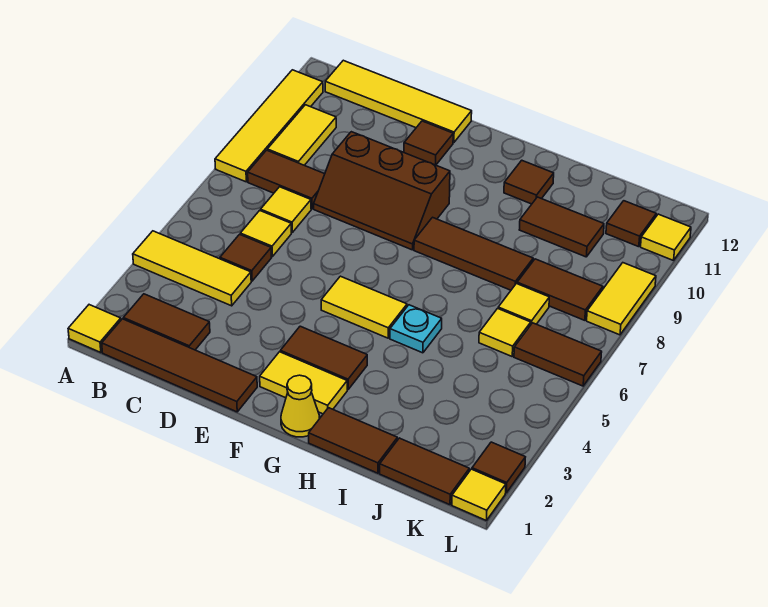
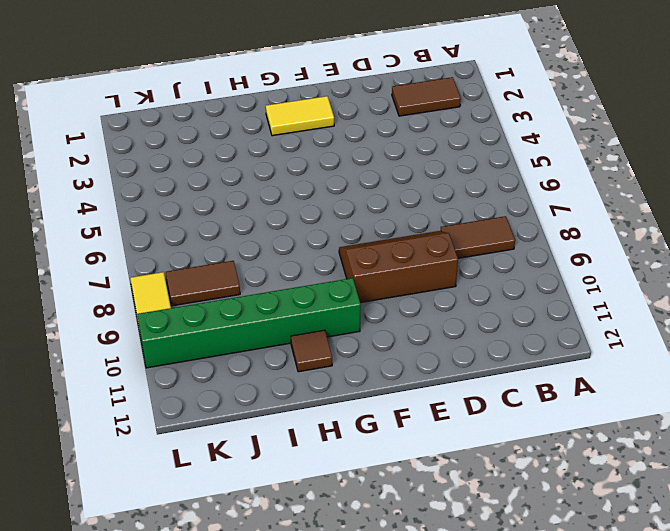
green brick G10:L10 level 1 -> brown tile I10:J10 level 1
none -> yellow tile A1 level 1
none -> yellow tile A4:C4 level 1
none -> yellow tile A8:A11 level 1
none -> brown tile B1:E1 level 1

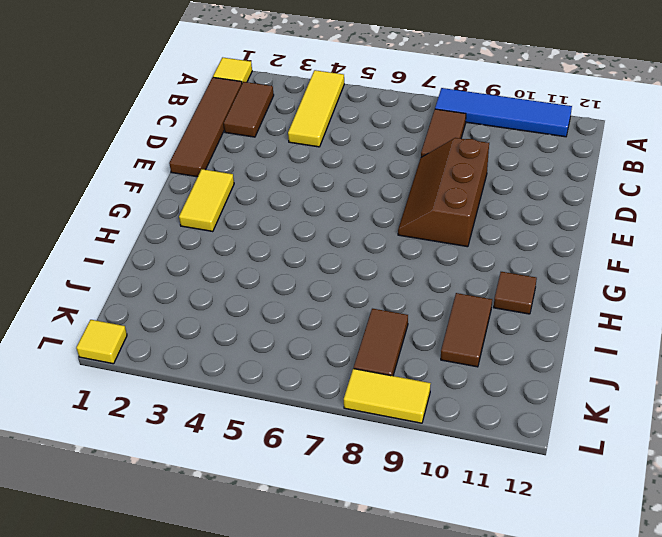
blue tile A8:A11 level 1 -> yellow tile A8:A11 level 1
none -> yellow tile B9:B10 level 1
none -> yellow tile B12:E12 level 1
none -> brown tile C5 level 1
none -> yellow tile C6 level 1

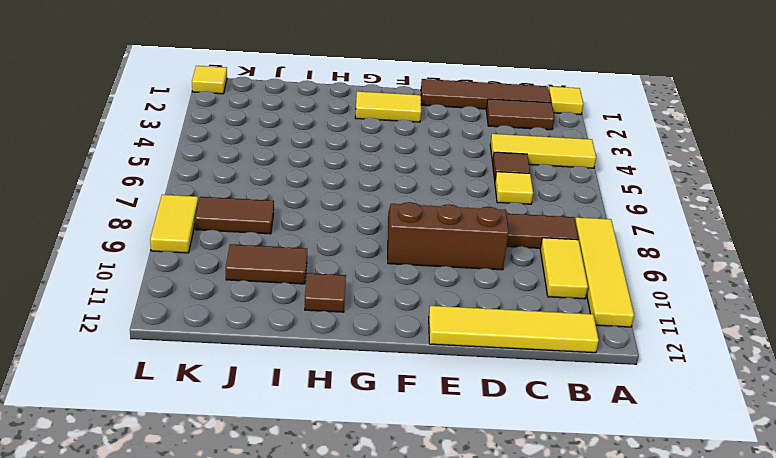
none -> yellow tile C7 level 1
none -> brown tile E11 level 1
none -> brown tile F3:G3 level 1
none -> yellow tile F5:G5 level 1

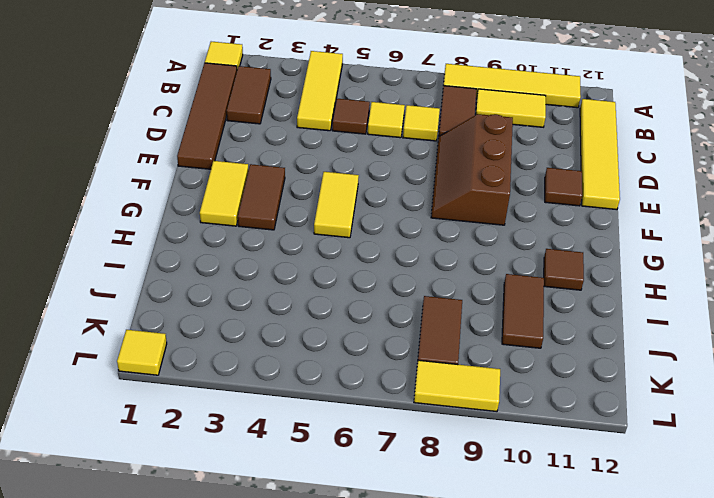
none -> yellow cone G1 level 1
none -> brown tile G8:I8 level 1
none -> brown tile H1:I1 level 1
none -> cyan plate H5 level 1

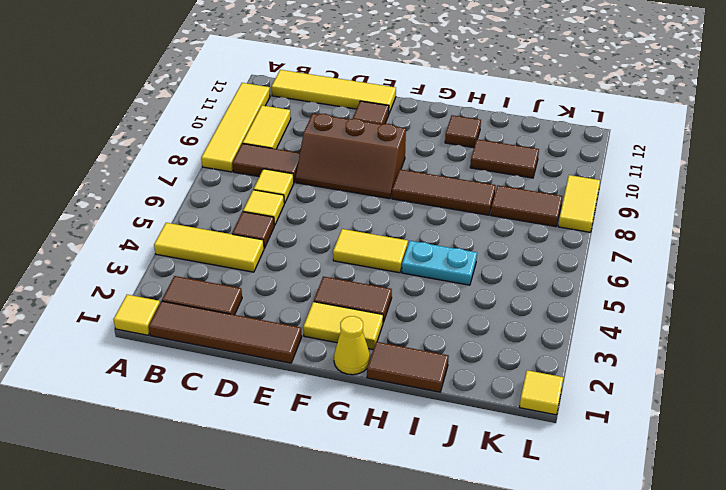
cyan plate H5:I5 level 1 -> cyan plate H5 level 1
none -> brown tile J1:K1 level 1
none -> yellow tile J6 level 1
none -> yellow tile J7 level 1
none -> brown tile K6:L6 level 1

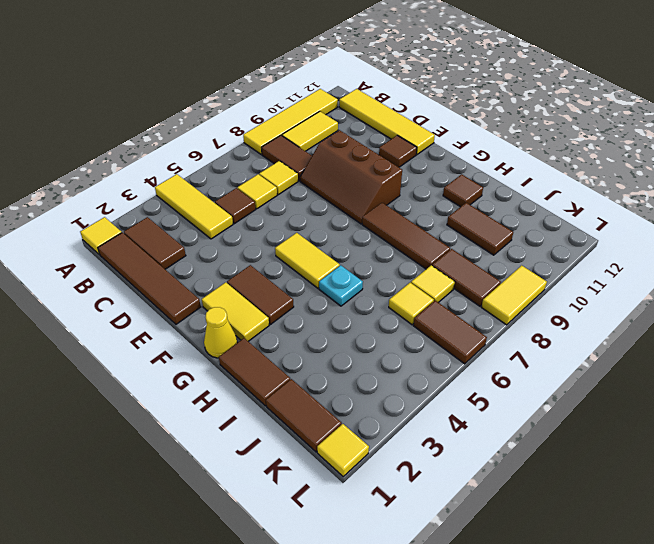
none -> brown tile K11 level 1
none -> brown tile L2 level 1
none -> yellow tile L11 level 1

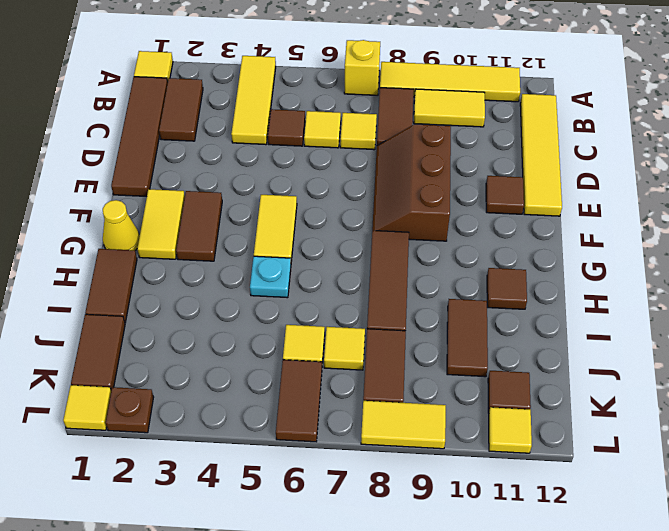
yellow brick A7 level 1 -> none
brown plate L2 level 1 -> brown tile L2 level 1

